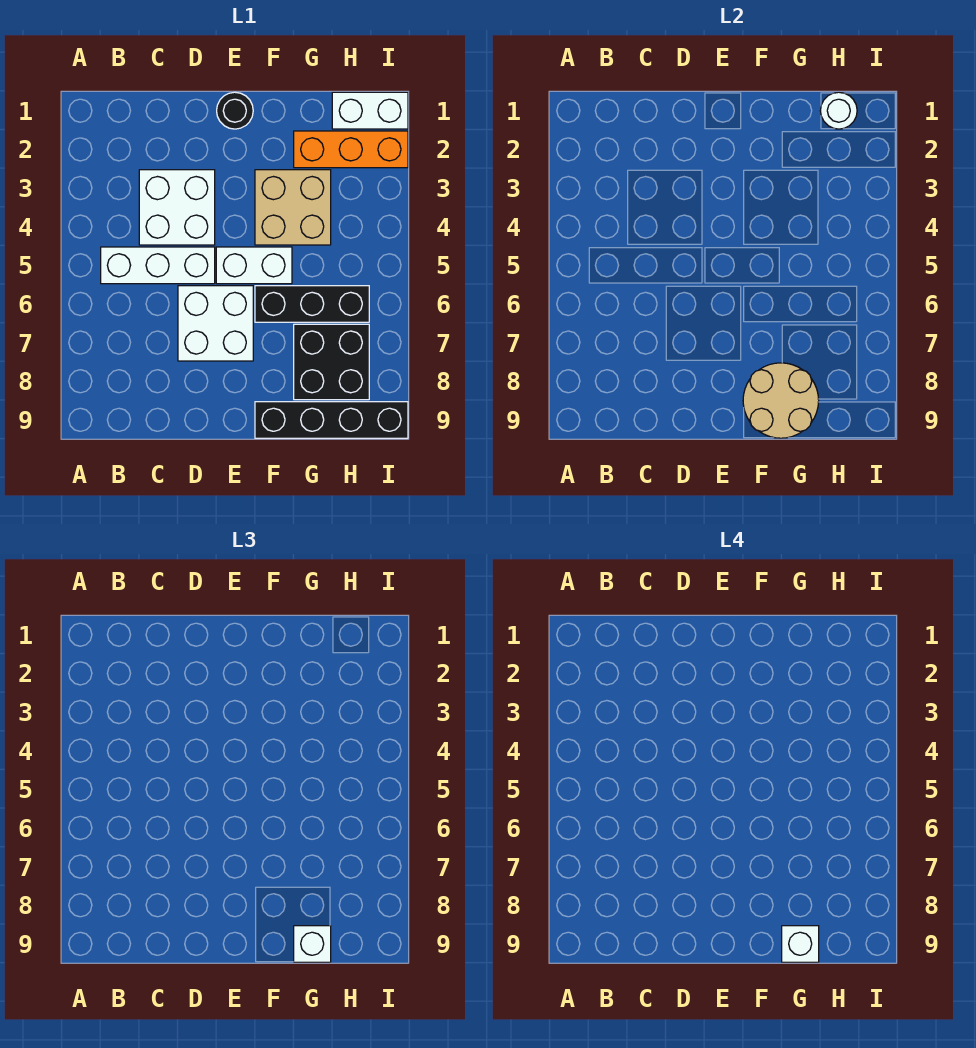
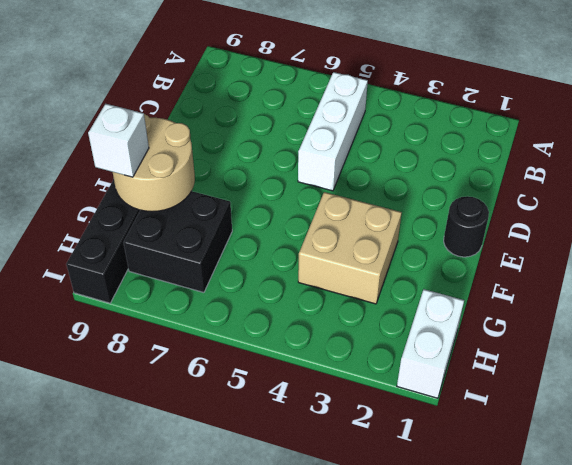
none -> white brick C3:D4 level 1
none -> white brick D6:E7 level 1
none -> white brick E5:F5 level 1

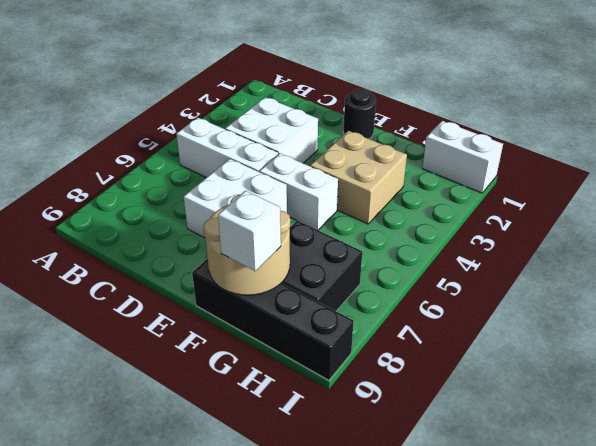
none -> black brick F6:H6 level 1
none -> orange brick G2:I2 level 1
none -> white round brick H1 level 2

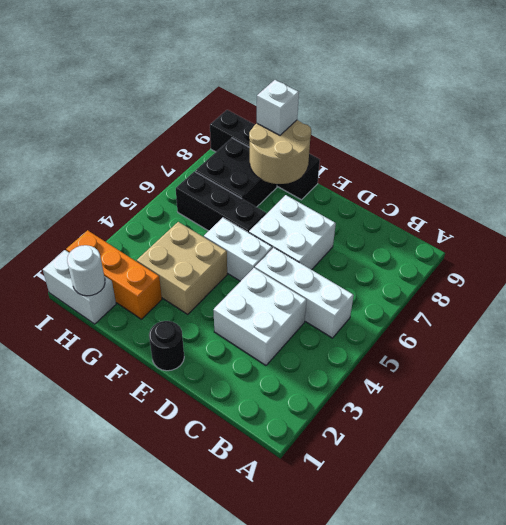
none -> white brick G9 level 4

